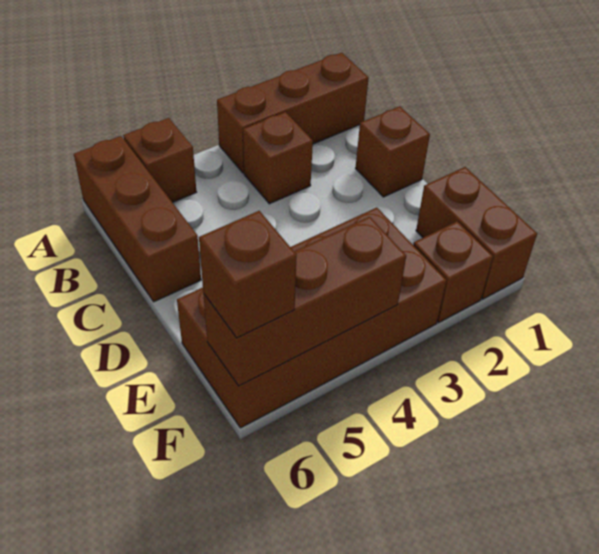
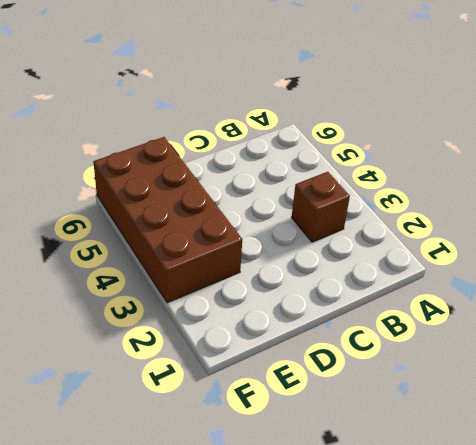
none -> brown brick A1:A3 level 1
none -> brown brick A5 level 1

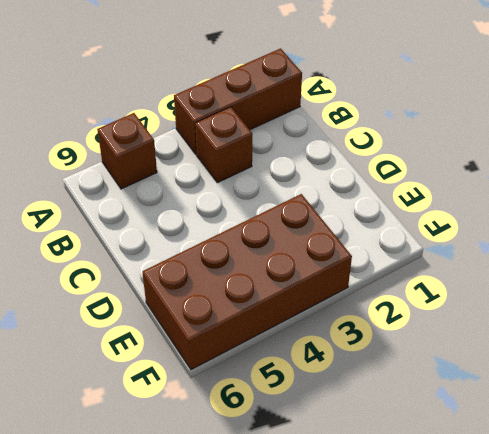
none -> brown brick A6:C6 level 1
none -> brown brick C1 level 1

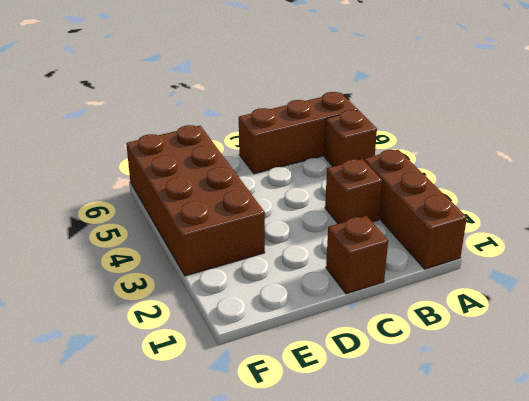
none -> brown brick E1:F1 level 1
none -> brown brick F2 level 1

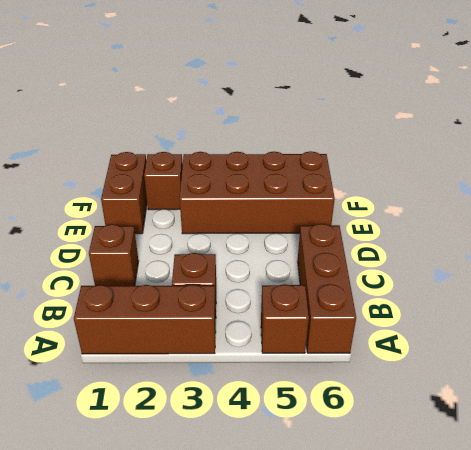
none -> brown brick F4:F6 level 2
none -> brown brick F6 level 3

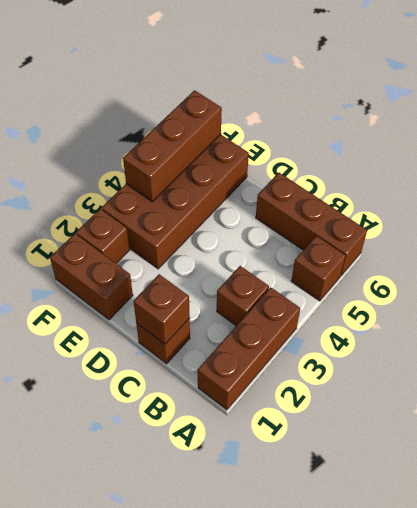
brown brick C1 level 2 -> brown brick F6 level 3

